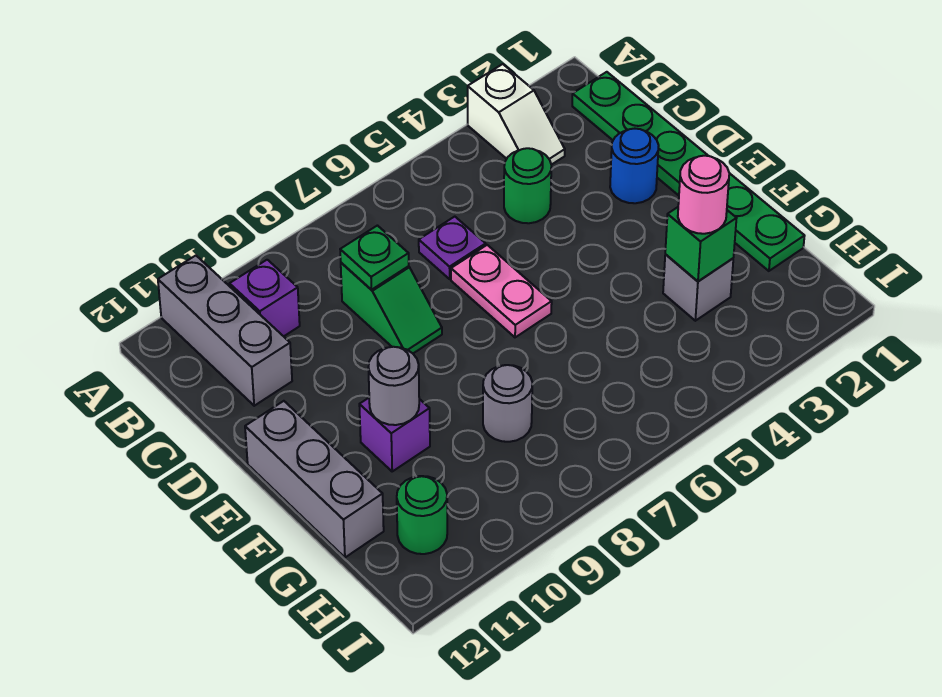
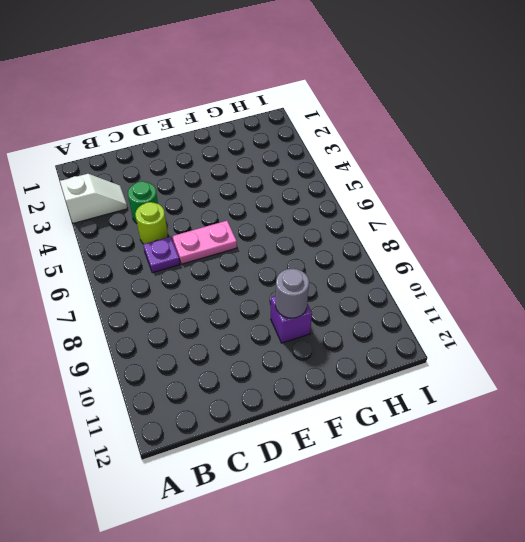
lime round brick C5 level 1 -> none
none -> grey brick A11:C11 level 1
none -> green plate B1:G1 level 1
none -> purple brick B10 level 1

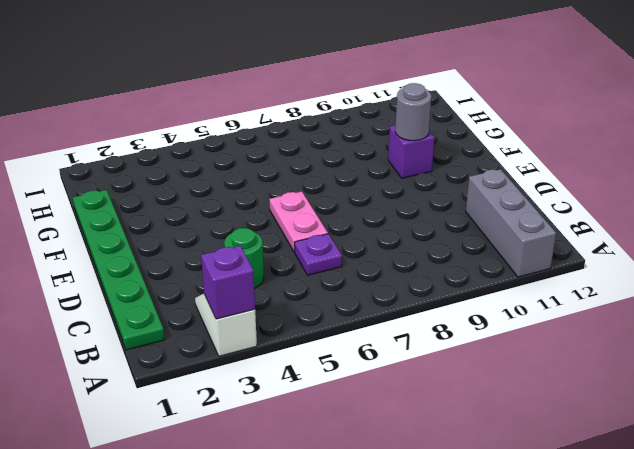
purple brick A3 level 2 -> purple brick B10 level 1
none -> green slope C8:D8 level 1 top C
none -> blue round brick D2 level 1
none -> grey brick E12:G12 level 1

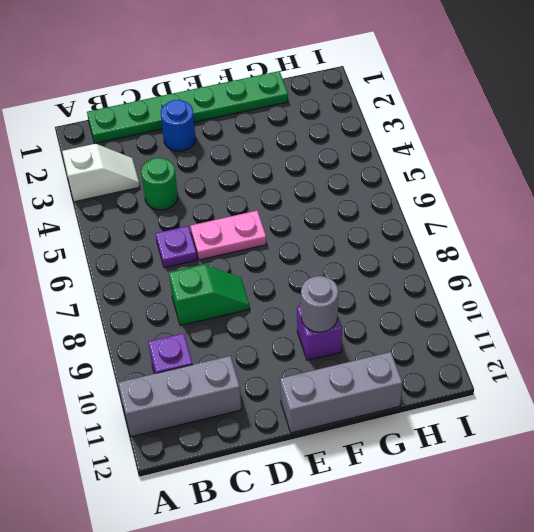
none -> grey brick G3 level 1
none -> grey round brick G8 level 1
none -> green round brick H11 level 1

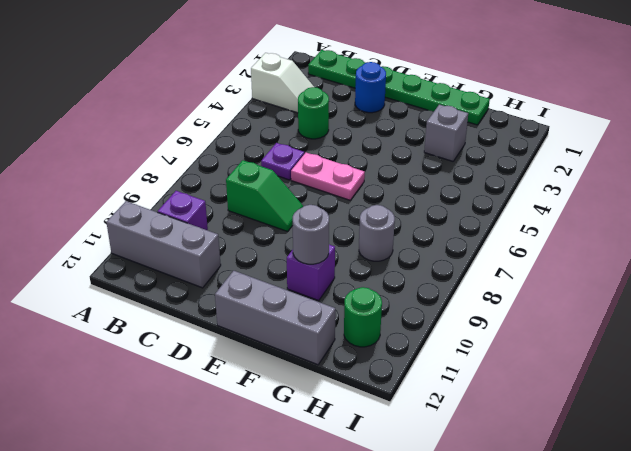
none -> green plate C8 level 2
none -> green brick G3 level 2
none -> pink round brick G3 level 3

